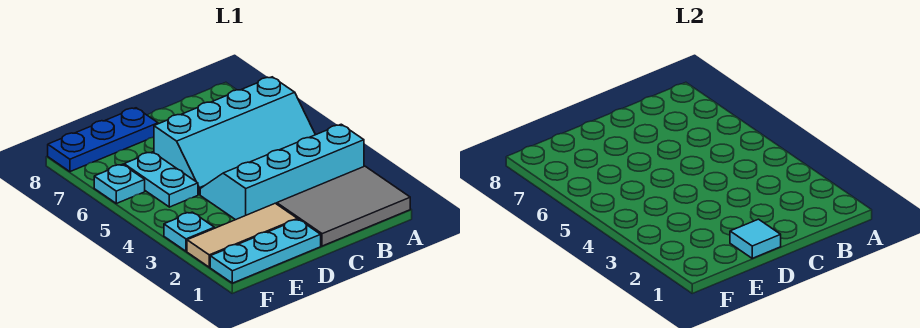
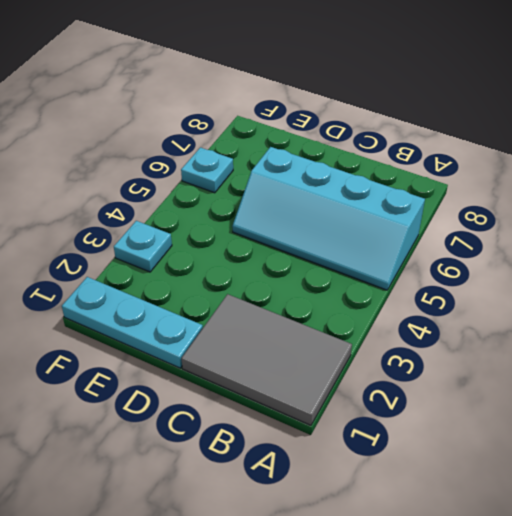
none -> cyan slope A3:D4 level 1 top 3
none -> tan tile D2:F2 level 1

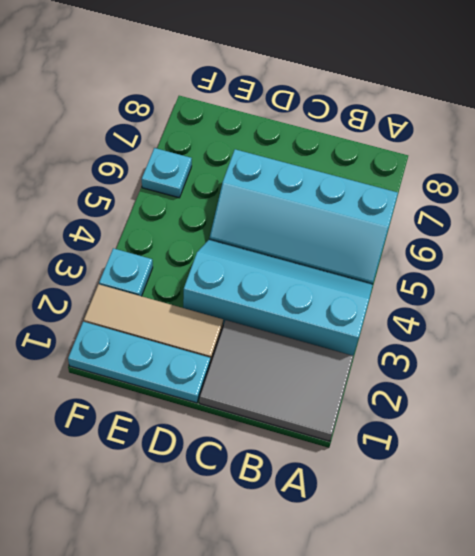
none -> blue plate D8:F8 level 1
none -> cyan plate E5:E6 level 1

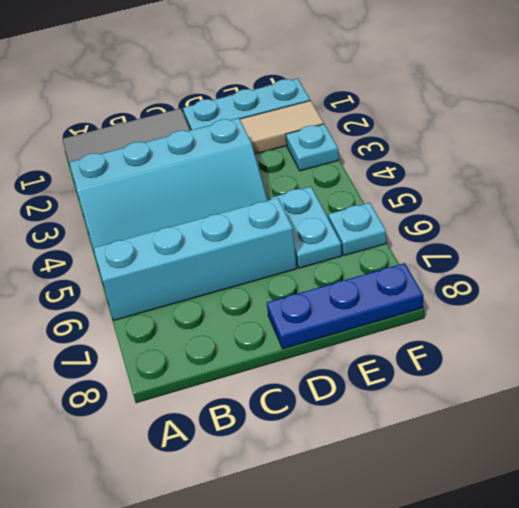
none -> cyan tile D1 level 2

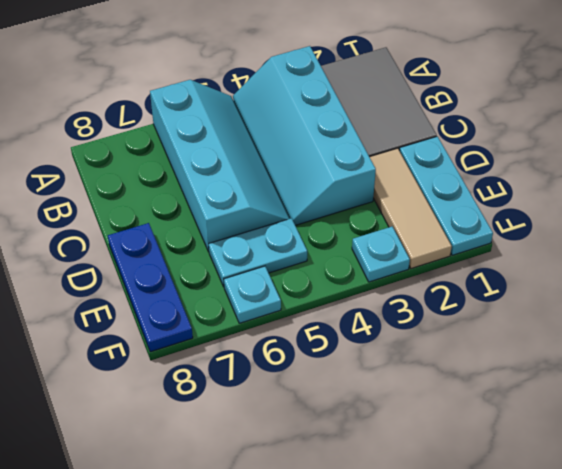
none -> cyan tile D1 level 2

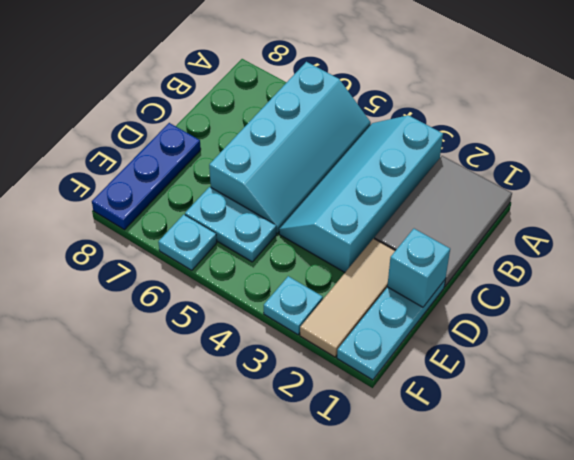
cyan brick D1 level 2 -> cyan tile D1 level 2

